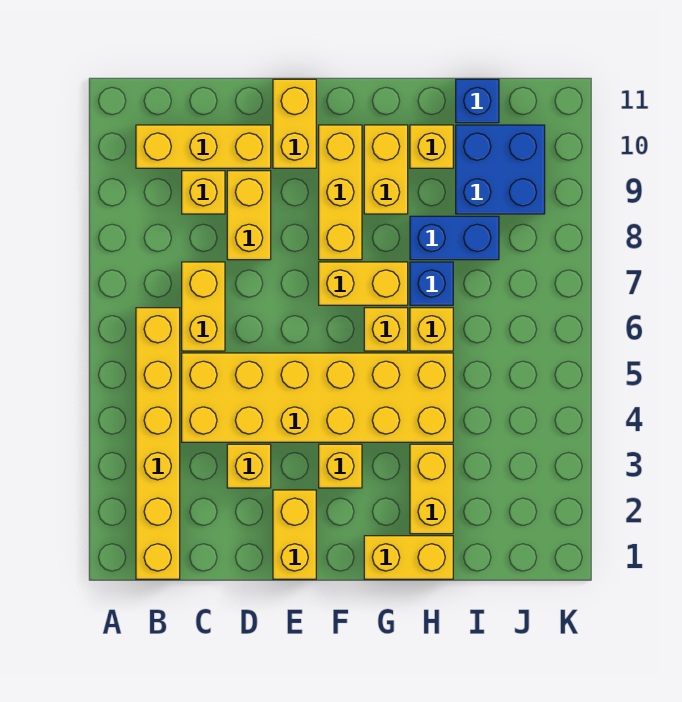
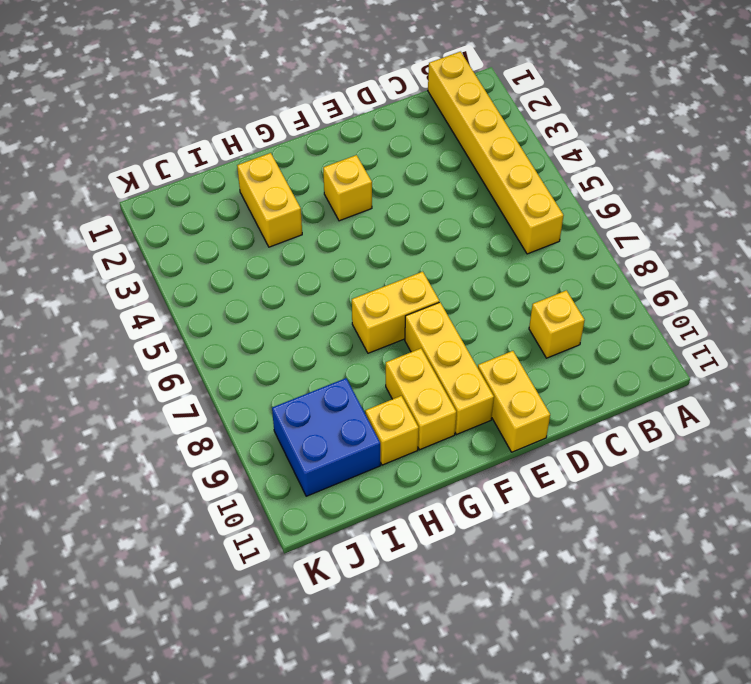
none -> yellow brick B10:D10 level 1
none -> yellow brick C4:H5 level 1
none -> yellow brick C6:C7 level 1

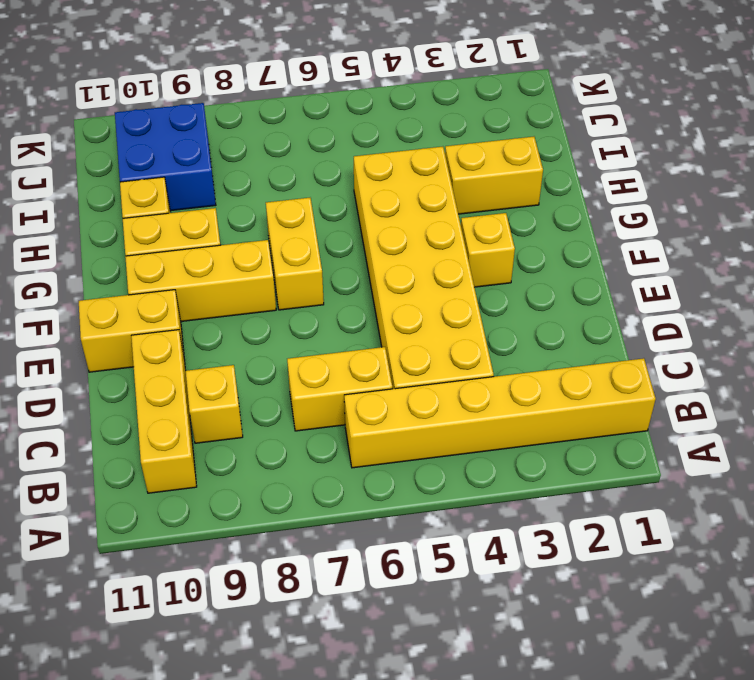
none -> yellow brick D3 level 1
none -> yellow brick D8:D9 level 1
none -> yellow brick E1:E2 level 1

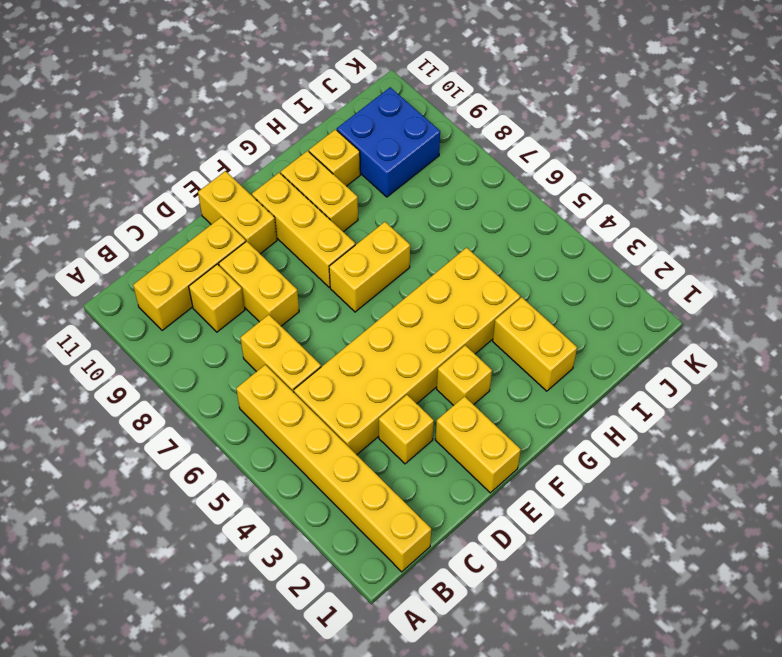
none -> yellow brick G1:H1 level 1
none -> yellow brick G6 level 1
none -> yellow brick H6 level 1

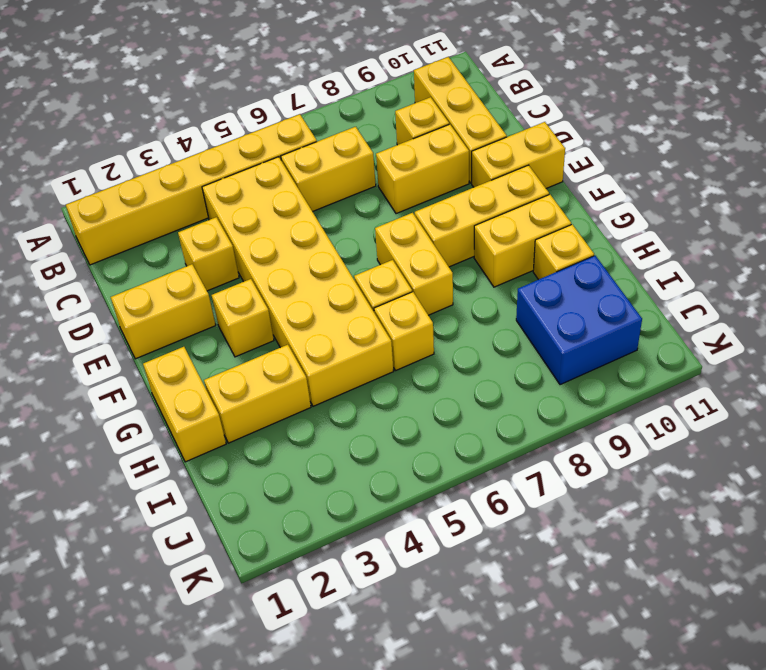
none -> blue brick H7 level 1
none -> blue brick H8:I8 level 1
none -> blue brick I11 level 1

